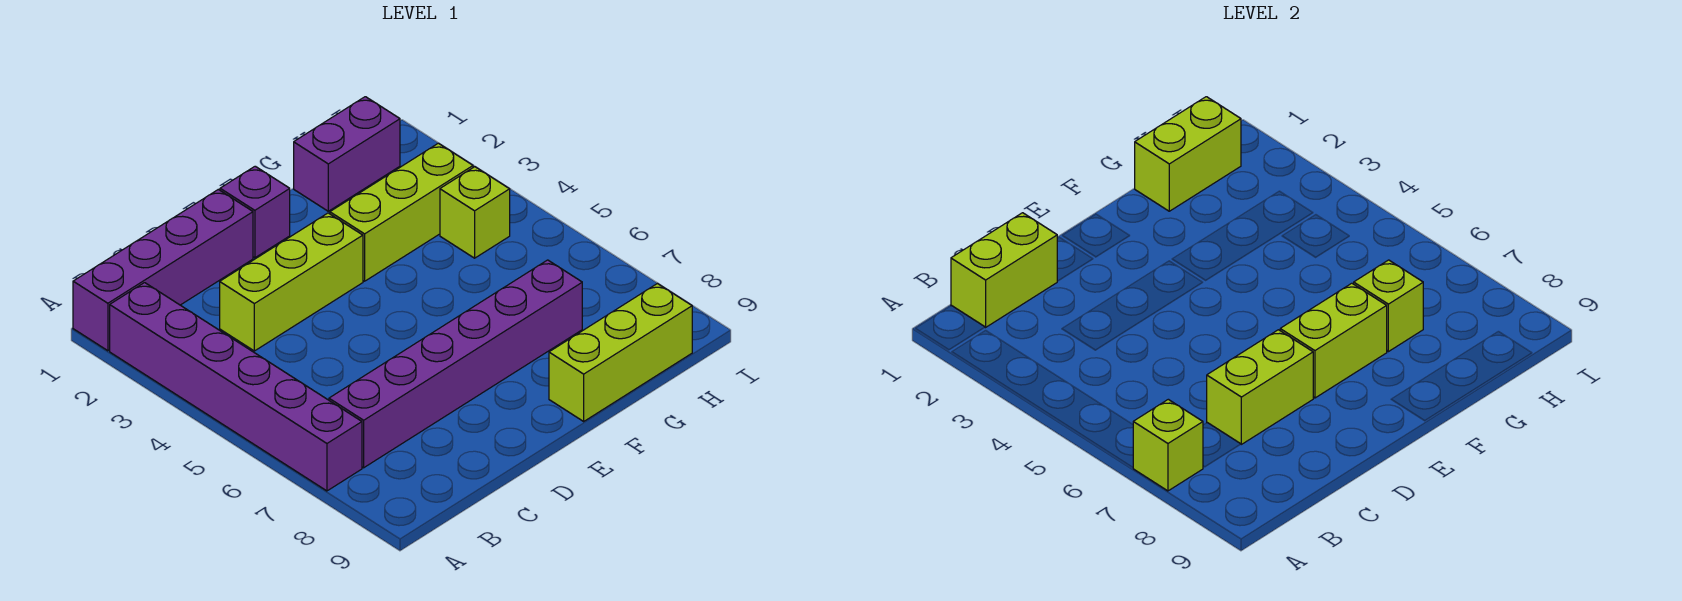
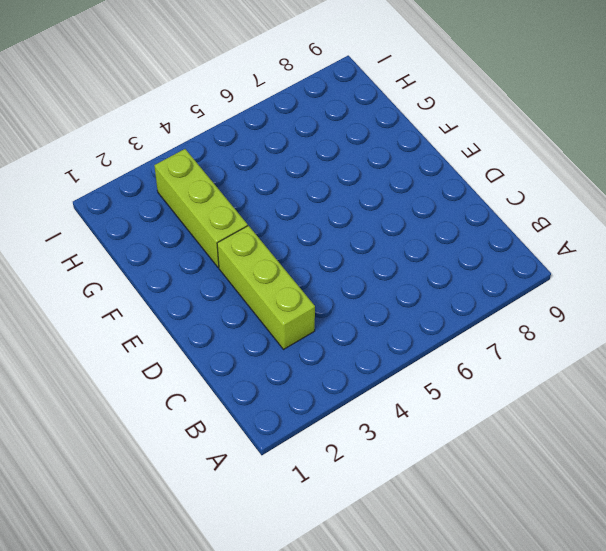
none -> purple brick A1:D1 level 1
none -> purple brick A2:A7 level 1
none -> purple brick B7:G7 level 1

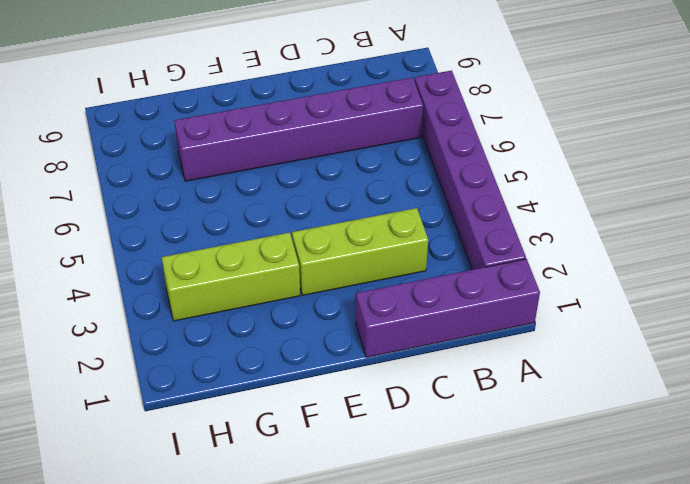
none -> purple brick E1 level 1
none -> lime brick F9:H9 level 1
none -> purple brick G1:H1 level 1

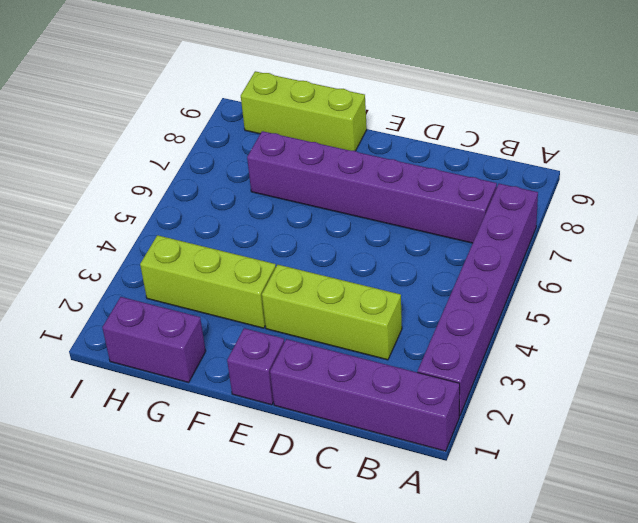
none -> lime brick H4 level 1
none -> lime brick A7 level 2
none -> lime brick B1:C1 level 2

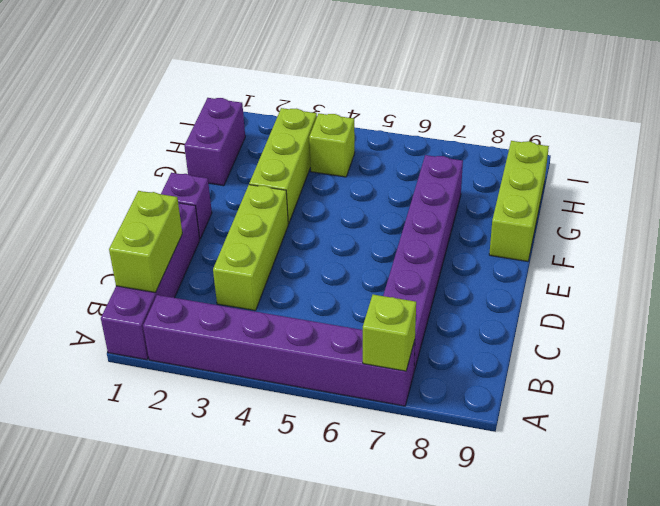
none -> lime brick C7:D7 level 2
none -> lime brick E7:F7 level 2
none -> lime brick G1:H1 level 2

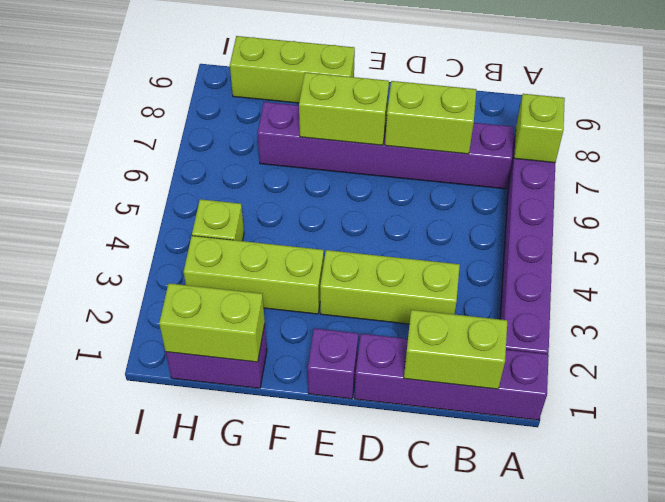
none -> lime brick G7 level 2

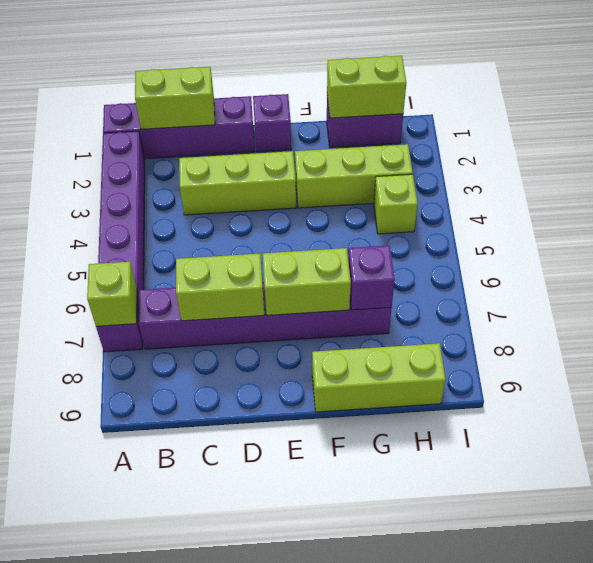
purple brick G7 level 2 -> lime brick G7 level 2

